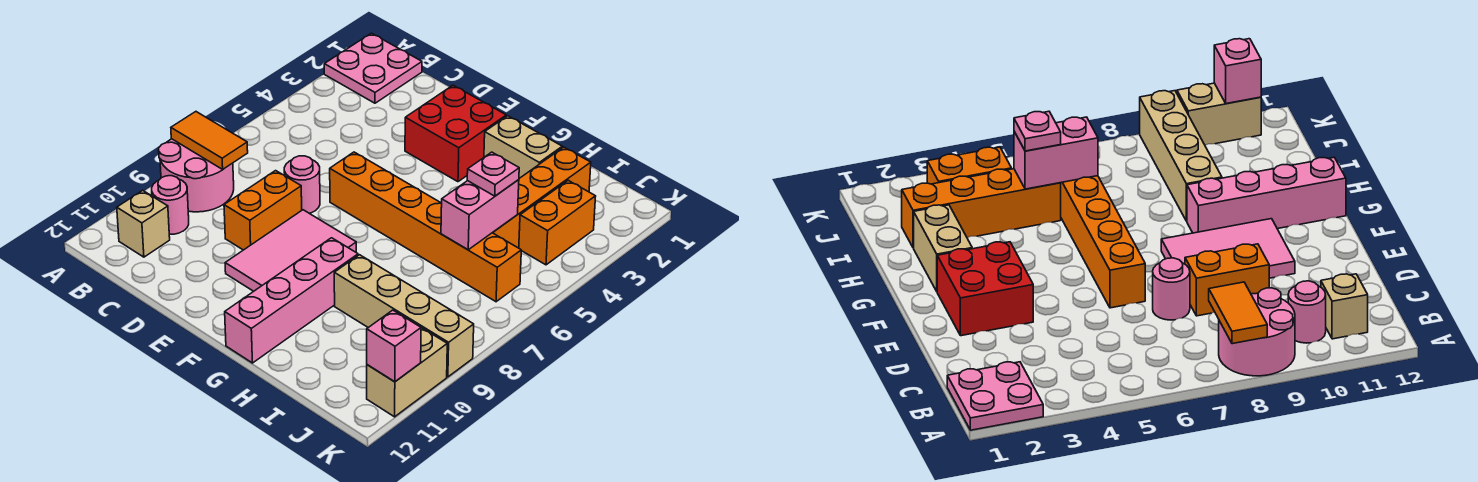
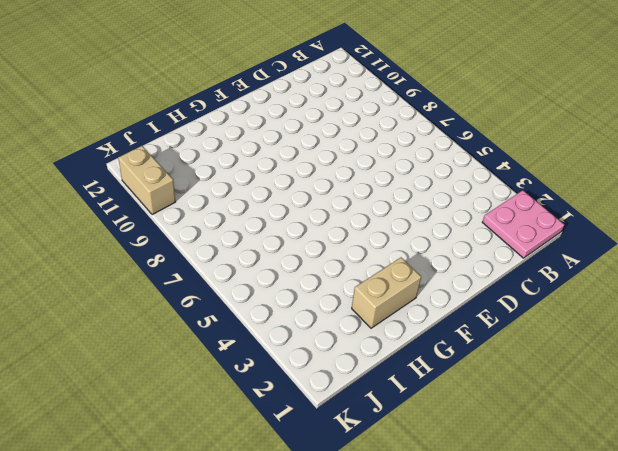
none -> pink round brick A8:B9 level 1
none -> pink round brick B10 level 1
none -> tan brick B11 level 1

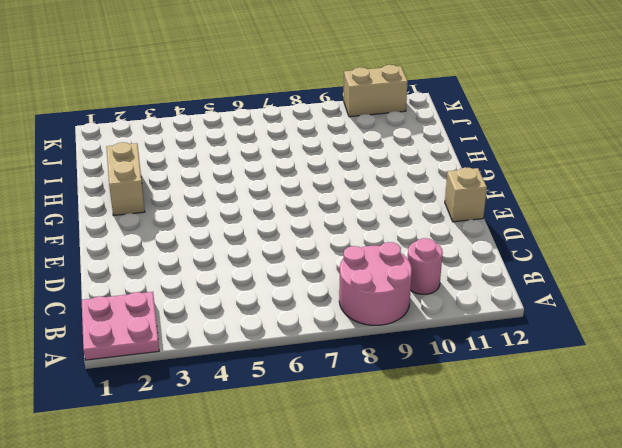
tan brick E12 level 1 -> tan brick B11 level 1
none -> pink round brick D7 level 1
none -> orange brick D8:D9 level 1
none -> red brick E2:F3 level 1

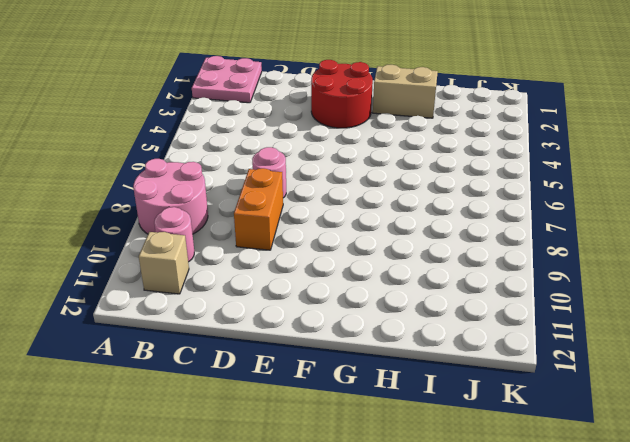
red round brick E2:F3 level 1 -> red brick E2:F3 level 1
none -> orange brick E6:J6 level 1
none -> pink tile E8:F10 level 1
none -> pink brick G9:G12 level 1

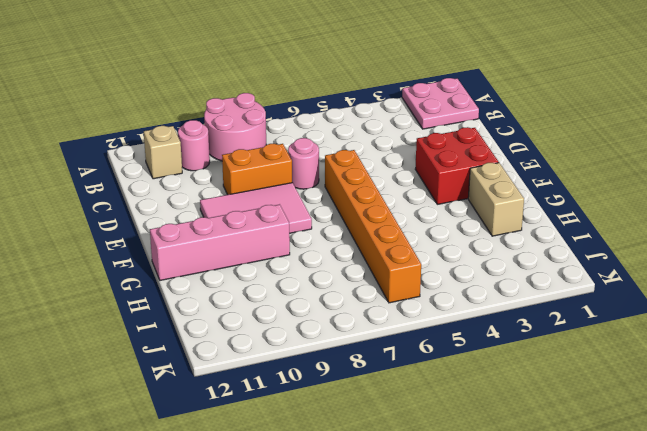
none -> tan brick H9:K9 level 1
none -> orange brick I2:I5 level 1
none -> orange brick J3:J4 level 1

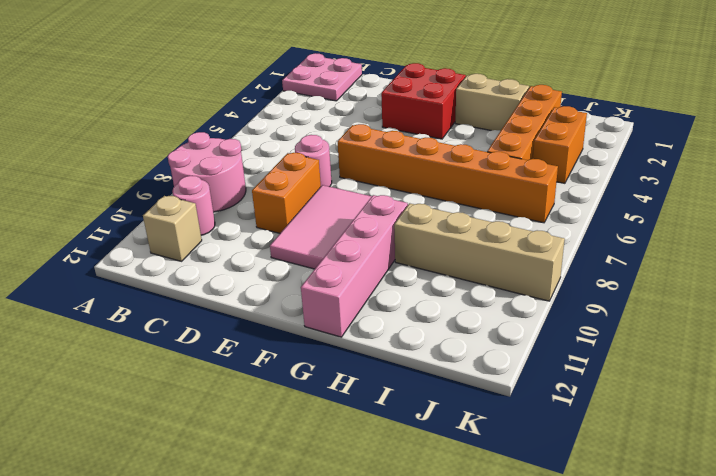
none -> tan brick K10:K11 level 1
none -> orange tile A8:B8 level 2
none -> pink brick I5:I6 level 2

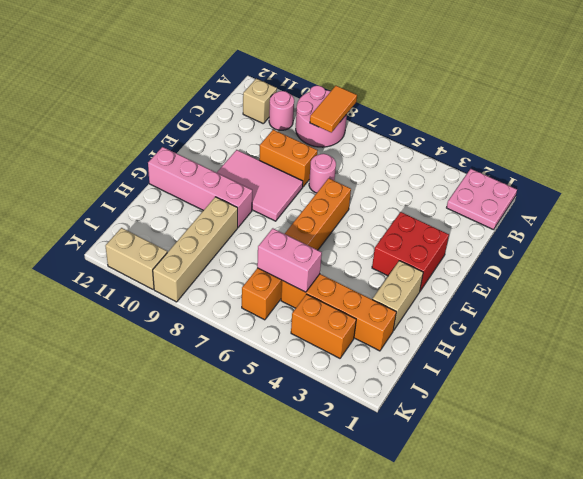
none -> pink brick K11 level 2
none -> pink plate I5 level 3

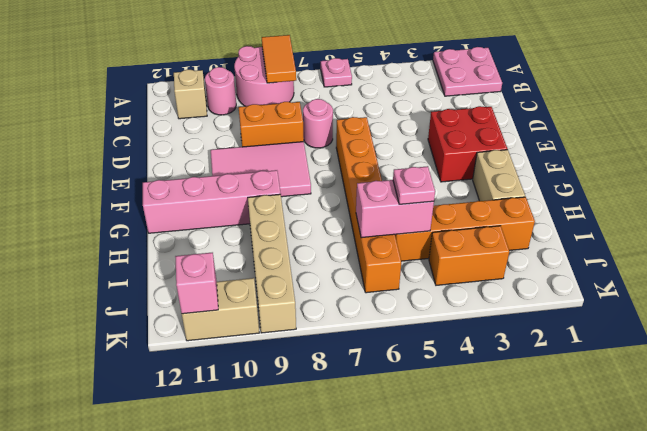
pink plate A6 level 1 -> none

